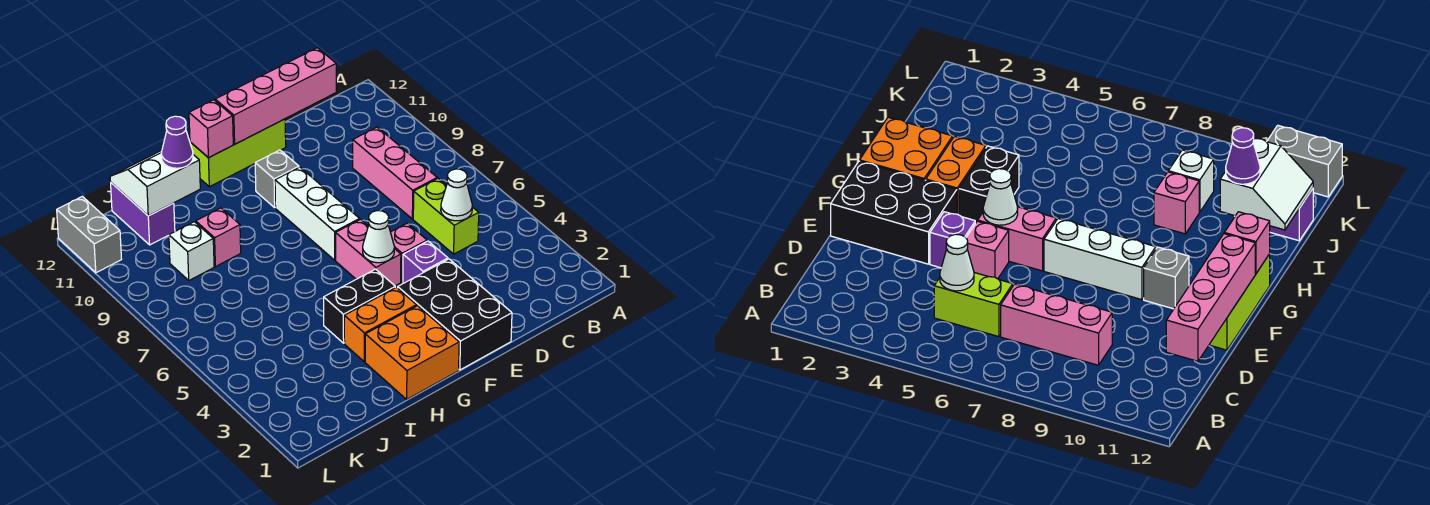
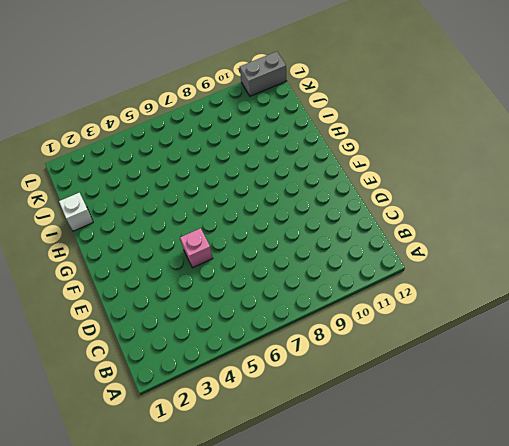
white brick I1 level 1 -> white brick J9 level 1
none -> lime brick C5:C6 level 1
none -> pink brick C7:C9 level 1
none -> black brick E1:F3 level 1

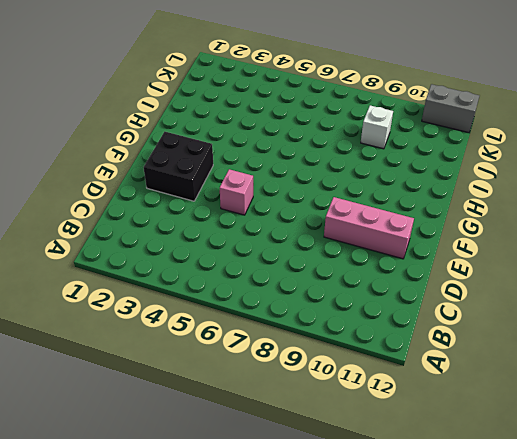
black brick E2:F3 level 1 -> black brick E1:F3 level 1
pink brick E9:E11 level 1 -> pink brick C7:C9 level 1
none -> lime brick C5:C6 level 1
none -> purple brick E4 level 1
none -> lime brick E12:G12 level 1

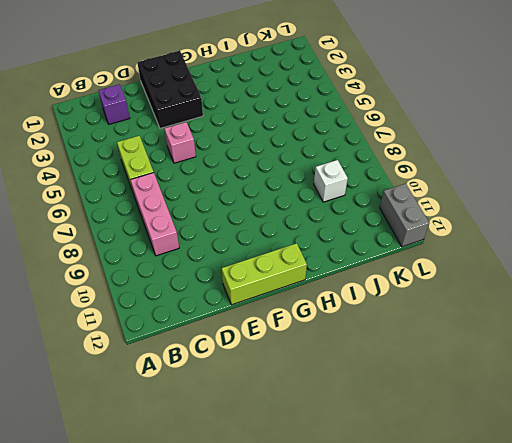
purple brick C2 level 1 -> purple brick E4 level 1
none -> pink brick F5:F6 level 1
none -> white brick F7:F9 level 1
none -> grey brick F10 level 1

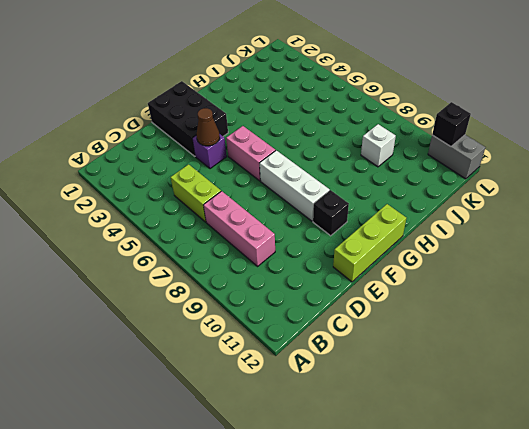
brown cone E4 level 2 -> none
black brick F10 level 1 -> grey brick F10 level 1
black brick L11 level 2 -> none
none -> pink brick E5 level 1
none -> orange brick G1:H2 level 1
none -> orange brick G3:H3 level 1

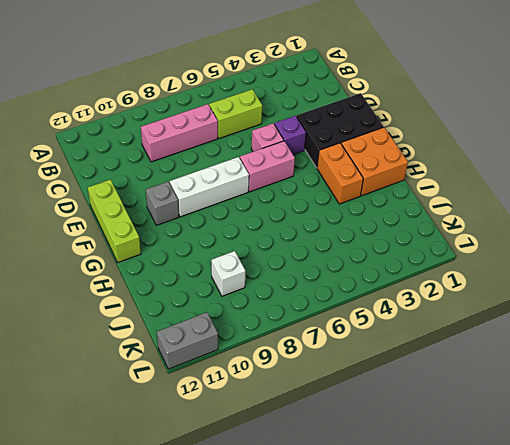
none -> black brick G4:H4 level 1
none -> pink brick I9 level 1
none -> purple brick J11:J12 level 1

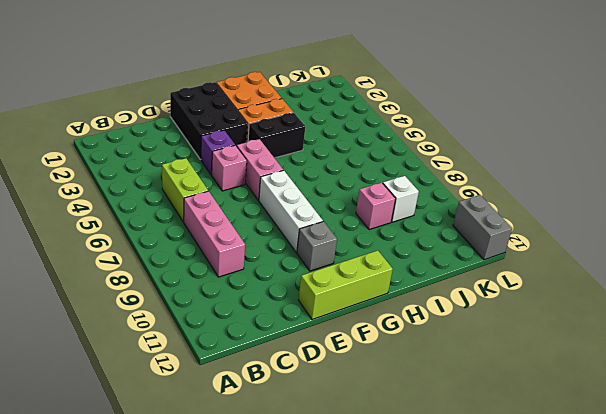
none -> purple brick J11:J12 level 1
none -> white cone C5 level 2
none -> pink brick C12:F12 level 2

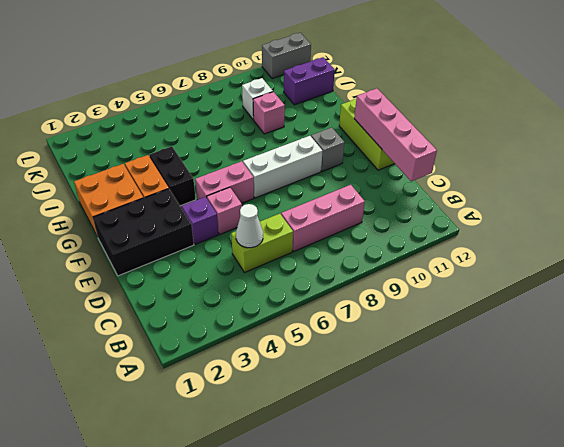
none -> white cone F5 level 2
none -> pink brick G12 level 2
none -> white slope I11:J12 level 2 top 11

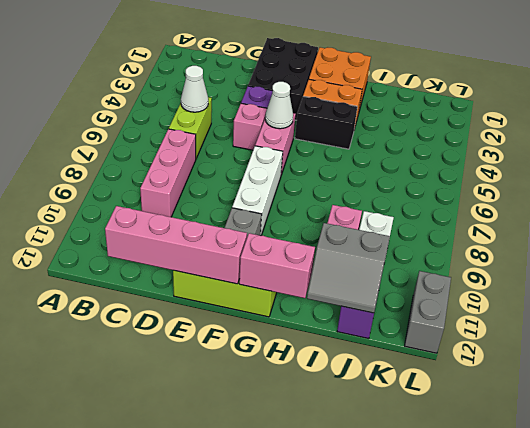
pink brick G12:H12 level 2 -> pink brick G12 level 2
grey slope I11:J12 level 2 top 11 -> white slope I11:J12 level 2 top 11
none -> purple cone I11 level 3

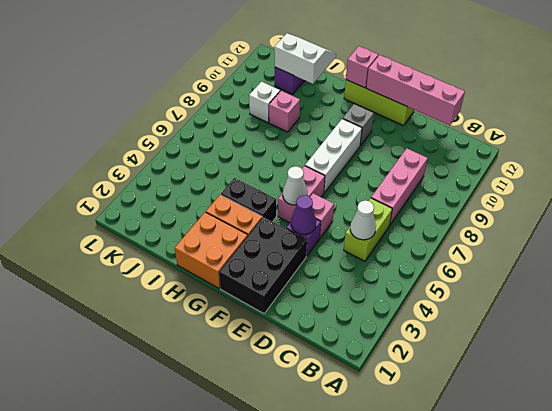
purple cone E4 level 2 -> purple cone I11 level 3
none -> grey brick L11:L12 level 1

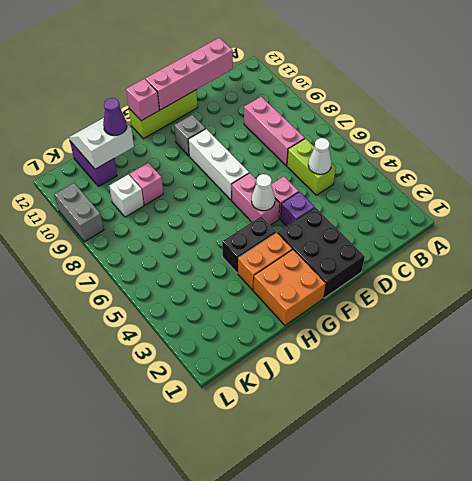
grey brick L9:L10 level 1 -> grey brick L11:L12 level 1

